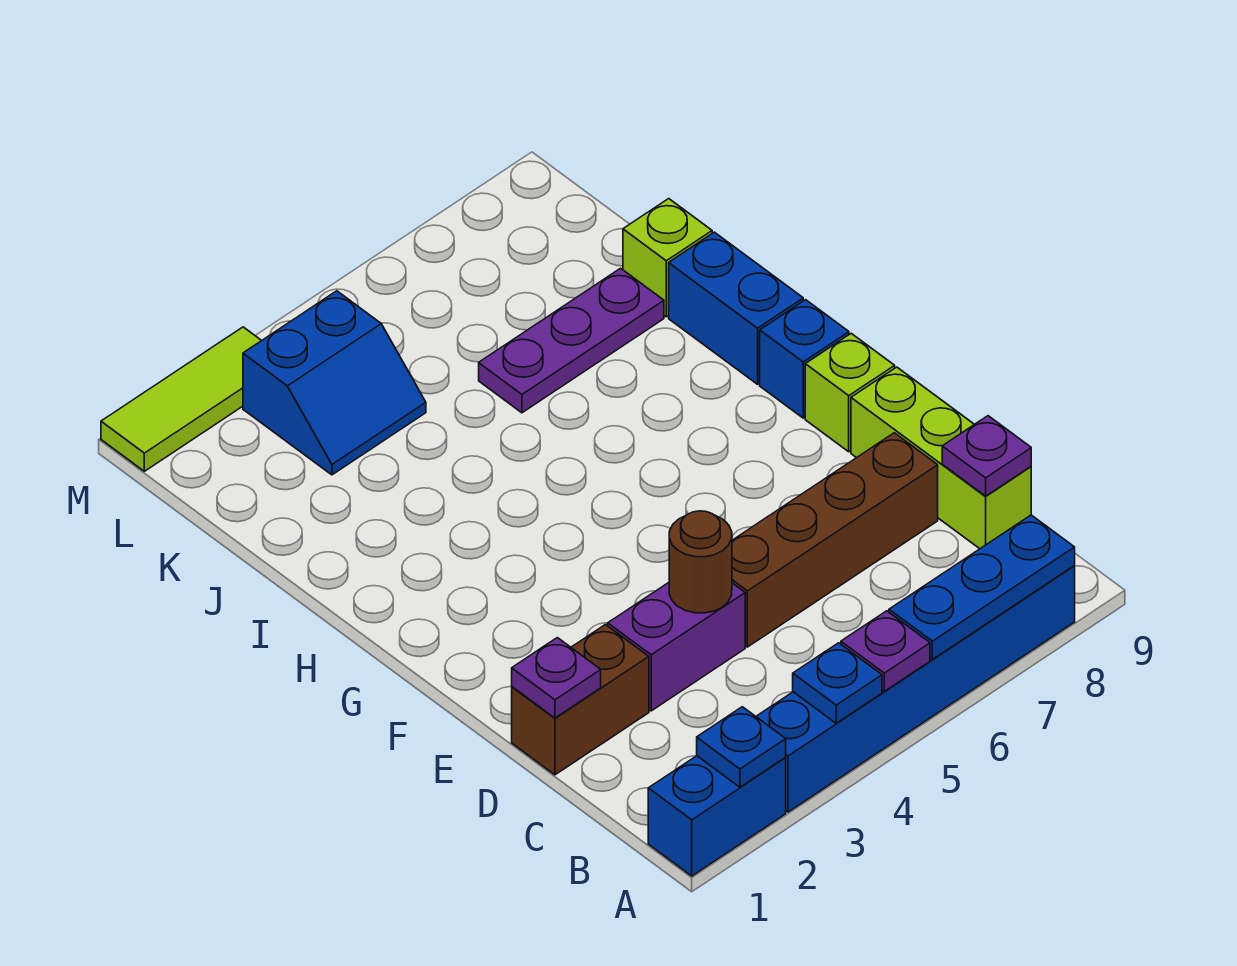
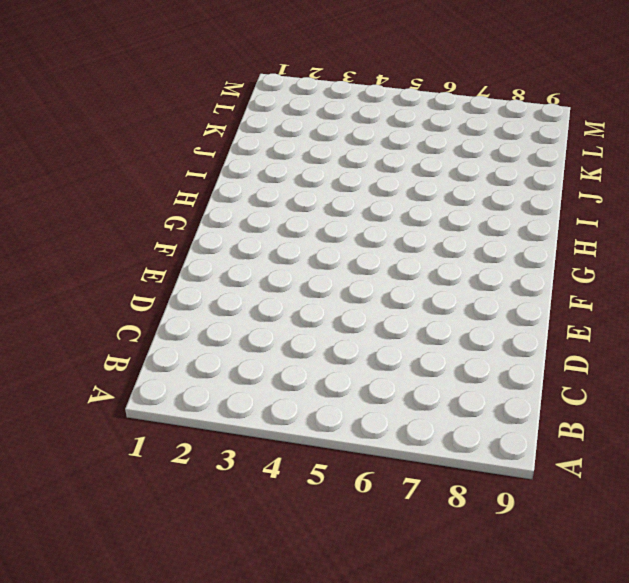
none -> blue brick A1:A2 level 1
none -> blue brick A3:A8 level 1
none -> lime brick C9:E9 level 1

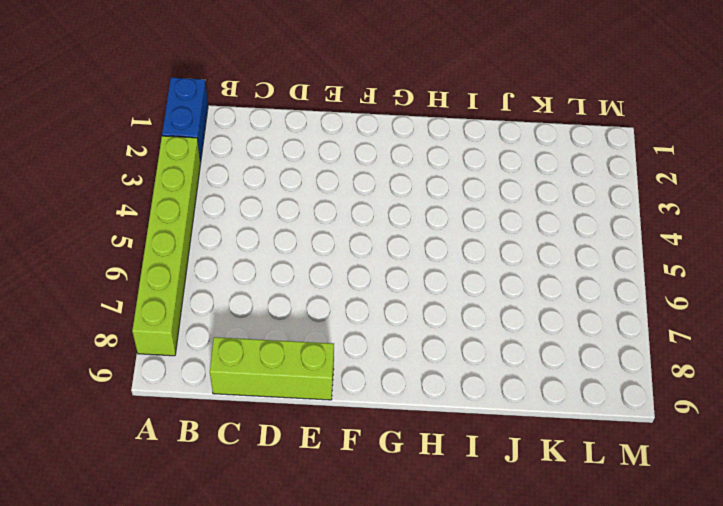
lime brick A3:A8 level 1 -> blue brick A3:A8 level 1
none -> brown brick D1:D2 level 1
none -> purple brick D3:D4 level 1
none -> brown brick D5:D8 level 1

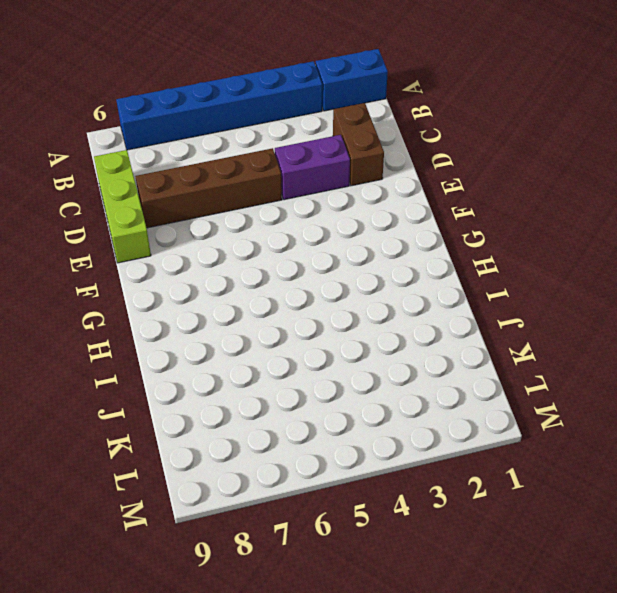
brown brick C2:D2 level 1 -> brown brick D1:D2 level 1
none -> lime brick F9 level 1
none -> blue brick G9 level 1
none -> blue brick H9:I9 level 1

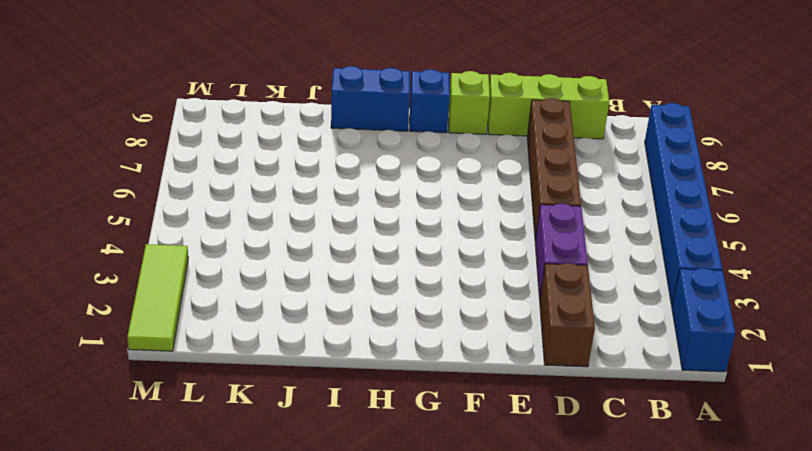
none -> purple plate J6:J8 level 1
none -> lime brick J9 level 1
none -> blue slope K3:L4 level 1 top L

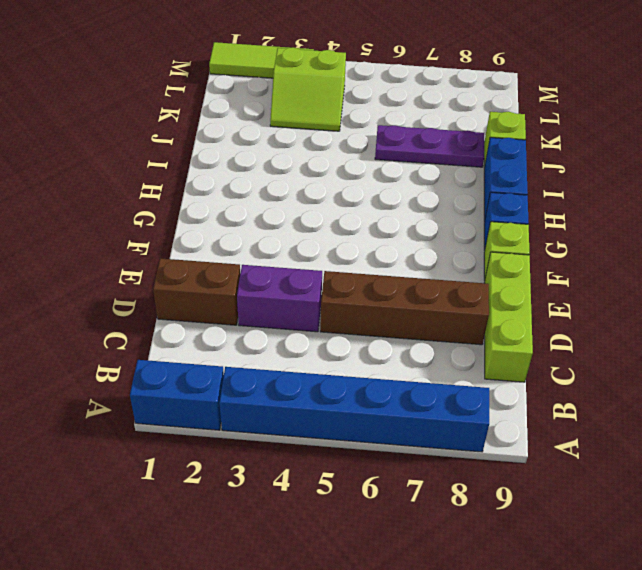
lime slope K3:L4 level 1 top L -> blue slope K3:L4 level 1 top L
none -> blue plate A2 level 2
none -> blue plate A4 level 2
none -> purple plate A5 level 2

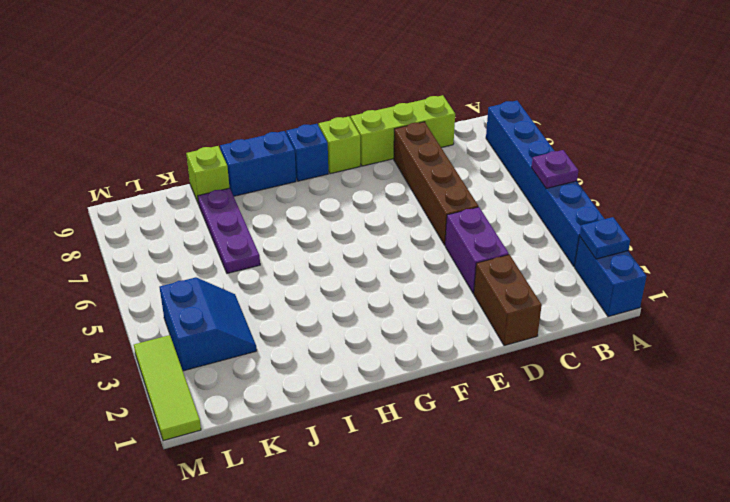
none -> blue plate A4 level 2
none -> blue plate A6:A8 level 2
none -> purple plate C9 level 2

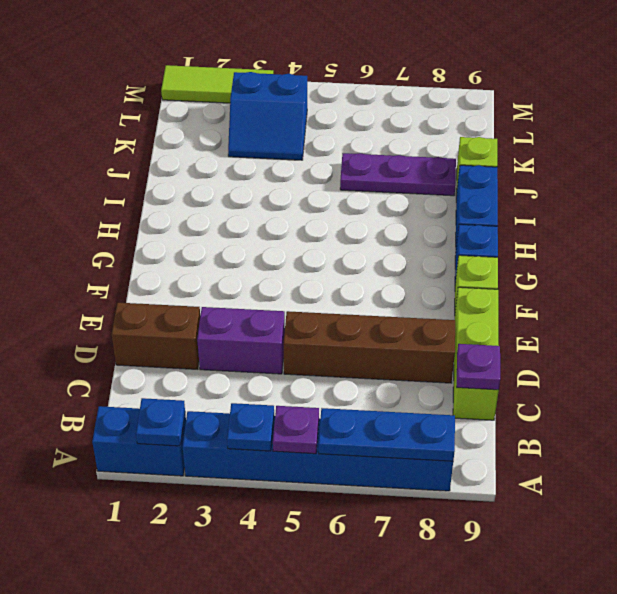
none -> purple plate D1 level 2
none -> brown round brick D4 level 2

